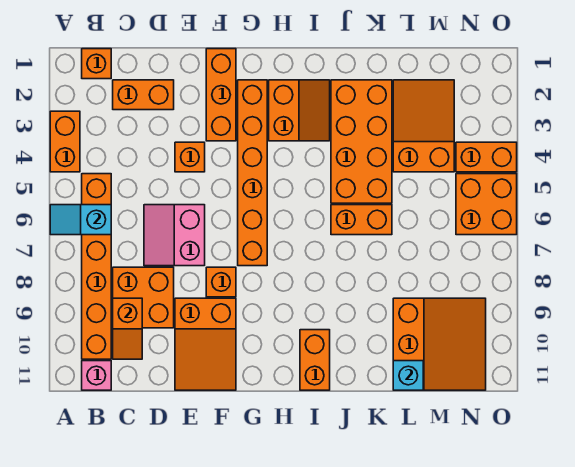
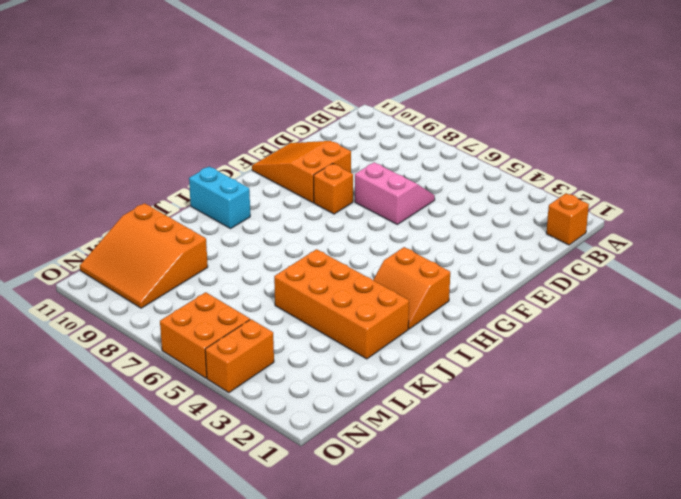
cyan brick I10:I11 level 1 -> orange brick I10:I11 level 1
none -> orange brick A3:A4 level 1
none -> orange brick B5:B10 level 1
none -> pink brick B11 level 1

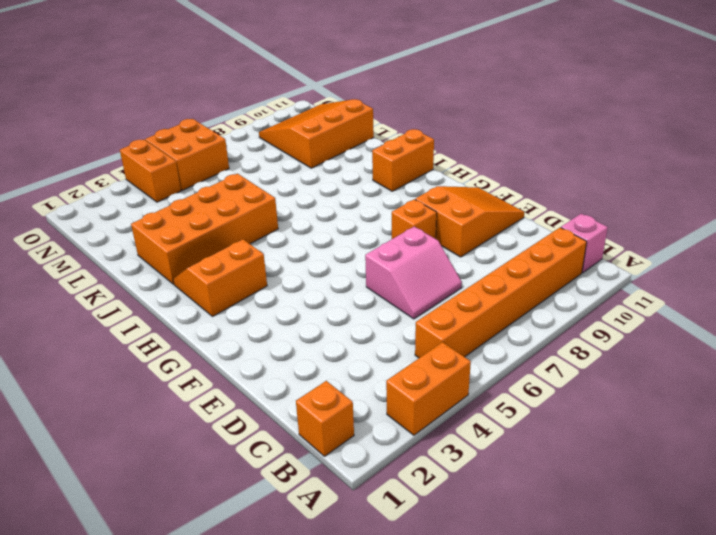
none -> orange brick C2:D2 level 1
none -> orange brick C8:D9 level 1
none -> orange brick E4 level 1

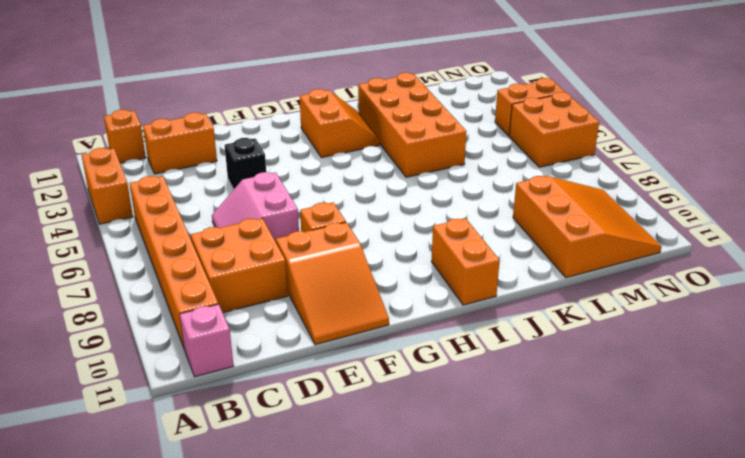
black brick E4 level 1 -> orange brick E4 level 1
none -> orange brick F1:F3 level 1
none -> orange brick G2:G7 level 1
none -> orange brick J6:K6 level 1

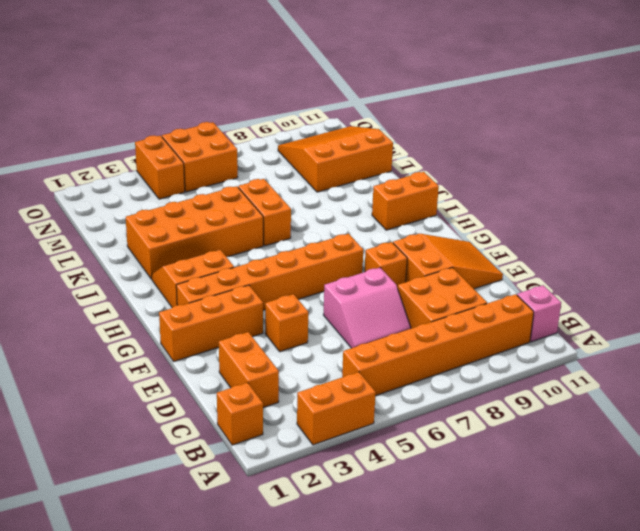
none -> orange slope L2:M4 level 1 top 4
none -> cyan slope A6:B6 level 2 top B
none -> orange slope C9:C10 level 2 top 9

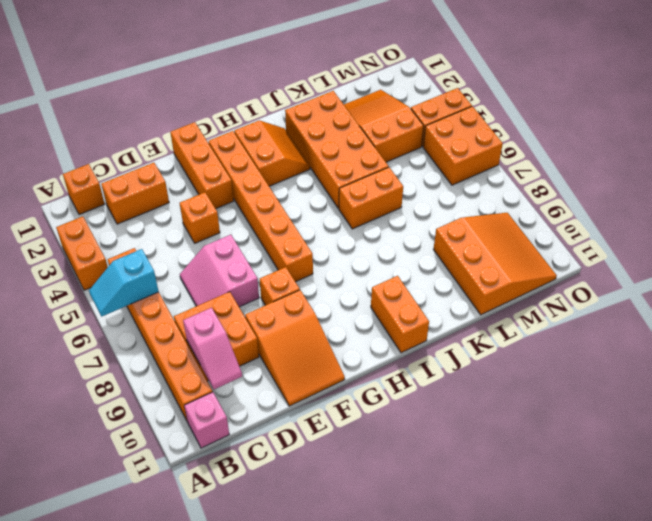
pink slope C9:C10 level 2 top 9 -> orange slope C9:C10 level 2 top 9
none -> cyan brick L11 level 2

